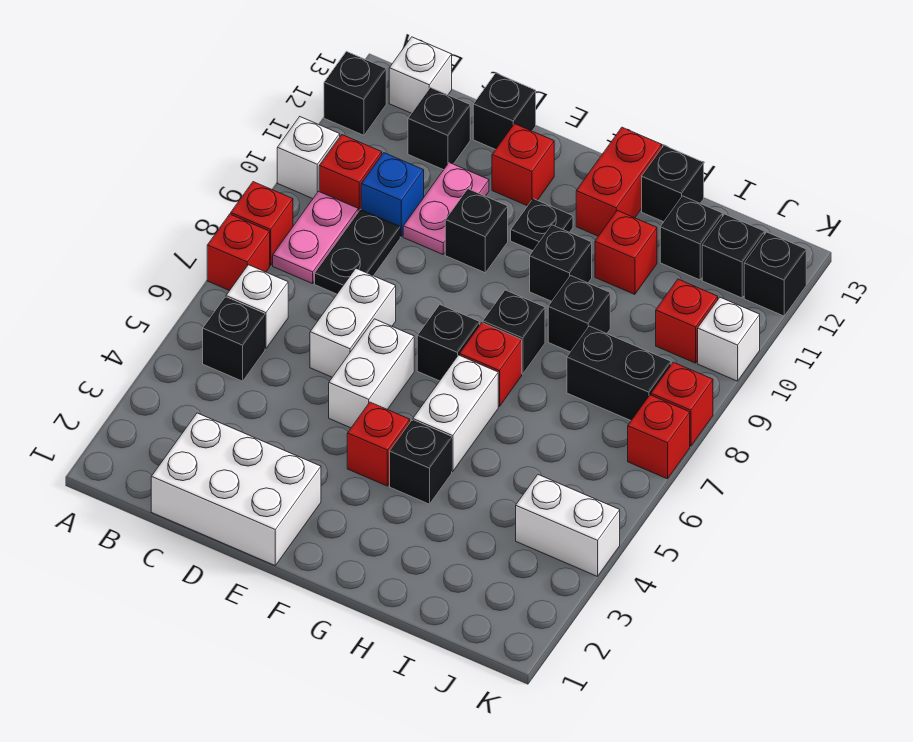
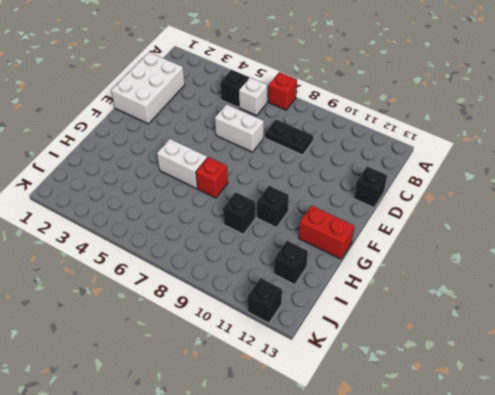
none -> red brick A8 level 1
none -> white brick A10 level 1
none -> black brick A12 level 1
none -> pink plate B8:B9 level 1

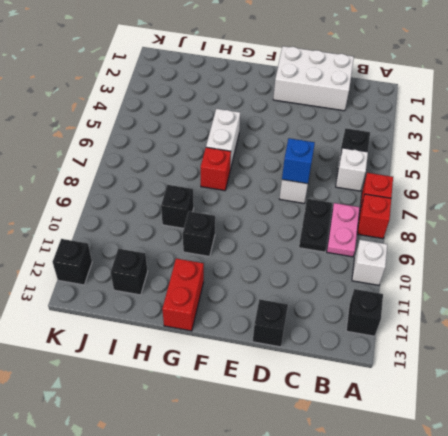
blue brick D7 level 2 -> blue brick C10 level 1
none -> red brick B10 level 1
none -> white brick B13 level 1
none -> black brick C12 level 1
none -> pink plate D10:D11 level 1

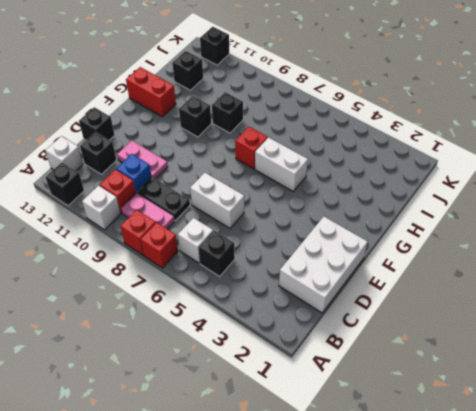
none -> white brick E5:E6 level 1
none -> black brick E10 level 1
none -> red brick E12 level 1
none -> red brick F4 level 1

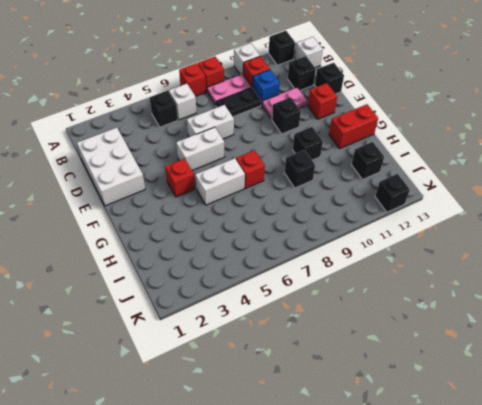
none -> black brick F7 level 1
none -> black plate F11 level 1
none -> black brick G4 level 1
none -> black brick G8 level 1

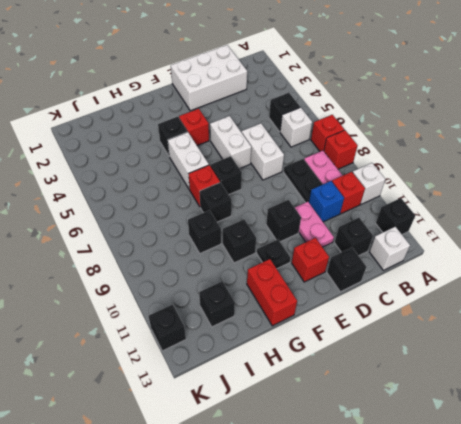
none -> red brick H11 level 1
none -> black brick H13 level 1
none -> black brick I8:J8 level 1
none -> white brick J4:K4 level 1

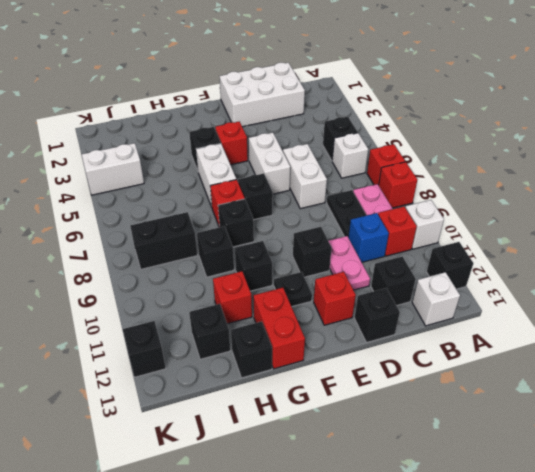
none -> red brick J10 level 1
none -> black brick J12 level 1
none -> red brick K7 level 1
none -> red brick K8 level 1

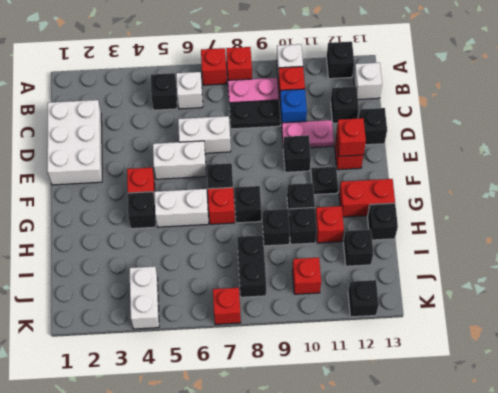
red brick E12 level 2 -> red brick K8 level 1
black brick H10 level 1 -> black brick J12 level 1
none -> white brick K10 level 1

